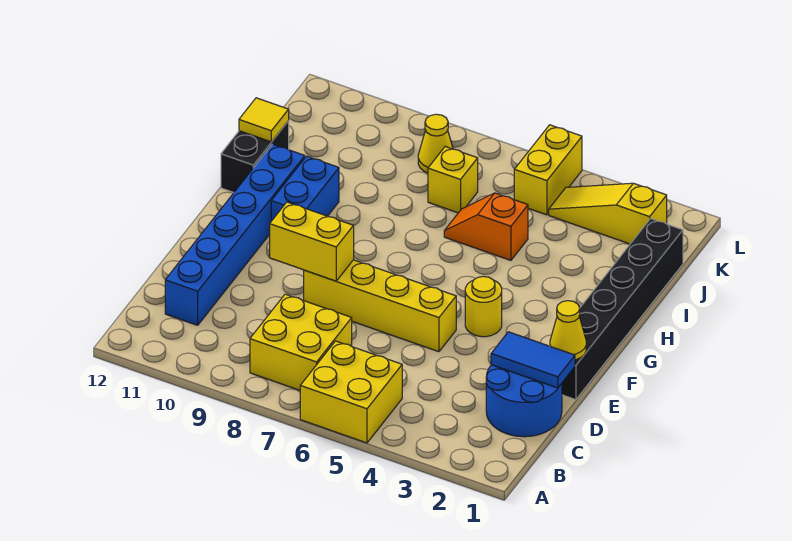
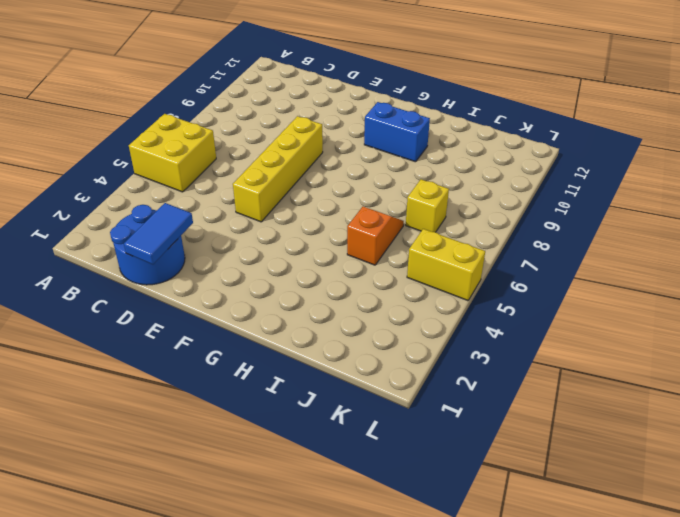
none -> yellow brick B7:C8 level 1
none -> blue brick C11:H11 level 1
none -> black brick E1:J1 level 1

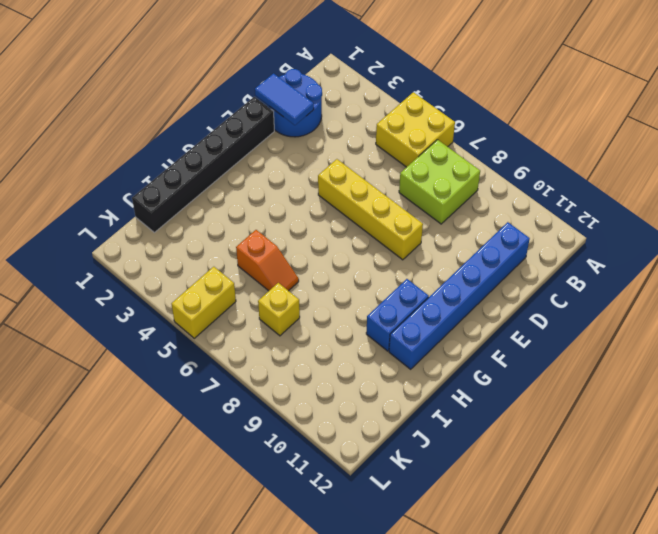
lime brick B7:C8 level 1 -> yellow brick B7:C8 level 1
none -> yellow round brick F4 level 1
none -> black brick H12:I12 level 1
none -> yellow slope K2:K4 level 1 top 2

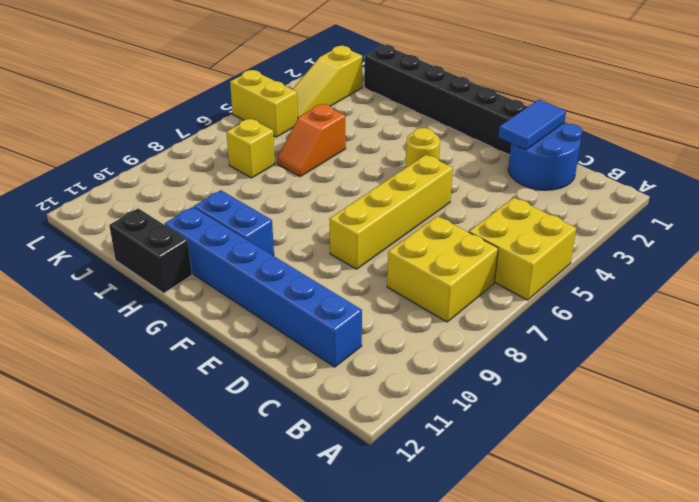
none -> yellow cone K8 level 1
none -> yellow cone E1 level 2
none -> yellow brick E8:E9 level 2

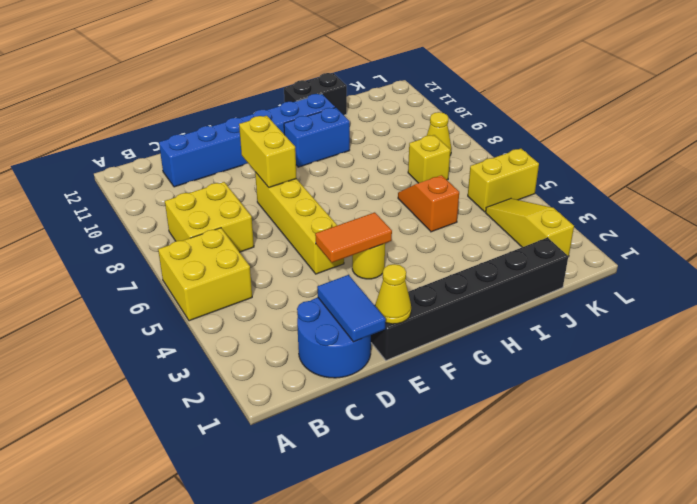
orange tile E4:F4 level 2 -> none
none -> yellow tile I12 level 2

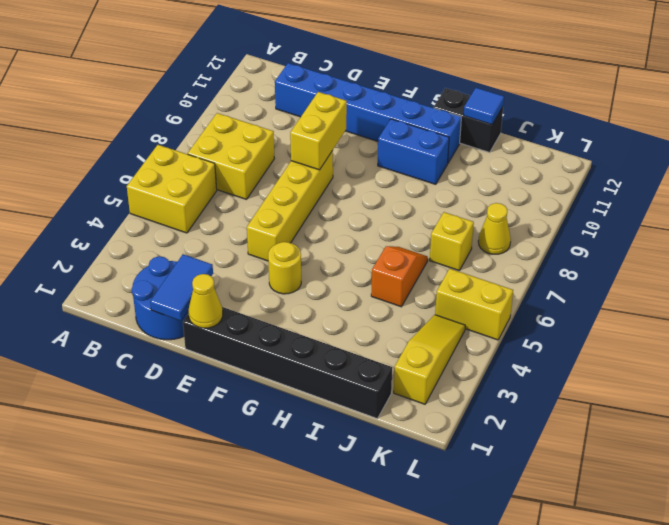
blue tile I12 level 2 -> yellow tile I12 level 2

